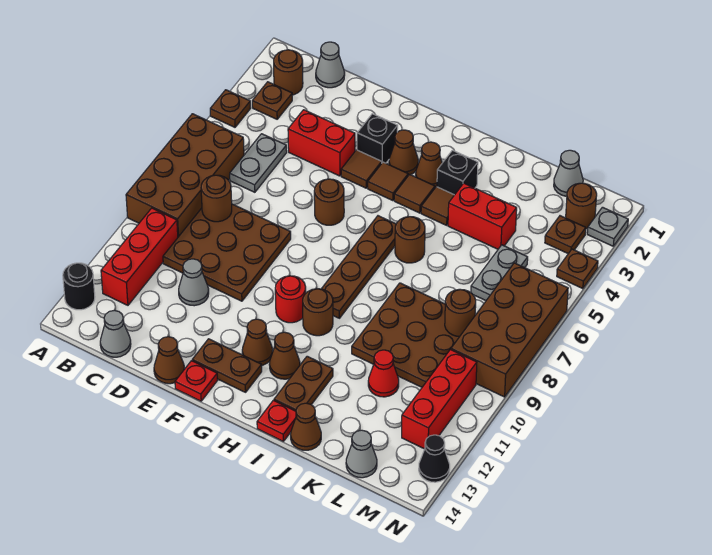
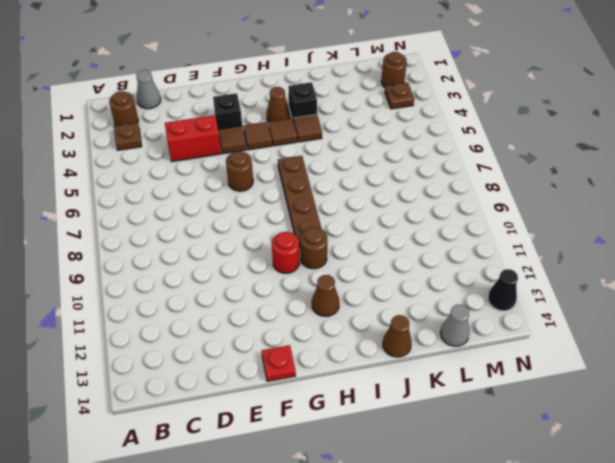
none -> brown plate A4 level 1
none -> brown brick A6:B9 level 1
none -> black round brick A13 level 1
none -> red brick B10:B12 level 1

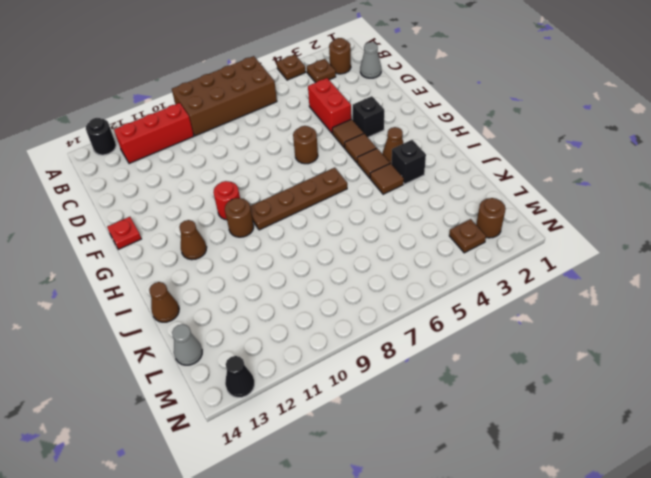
none -> grey plate C5:C6 level 1
none -> brown plate C8:E10 level 1
none -> grey cone C14 level 1
none -> grey cone D11 level 1

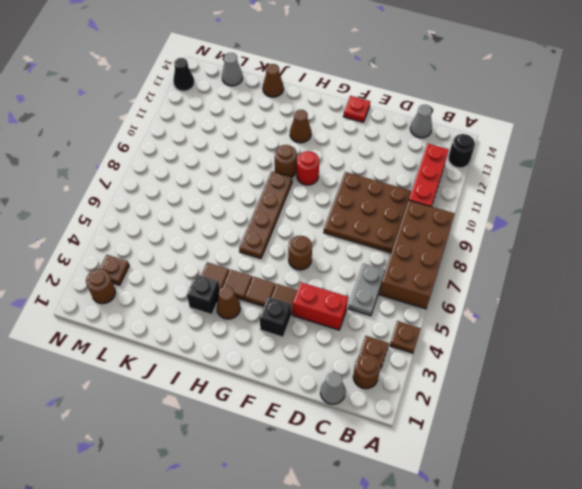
none -> grey cone D11 level 1
none -> brown cone E14 level 1
none -> brown plate F13:G13 level 1
none -> brown cone G3 level 1

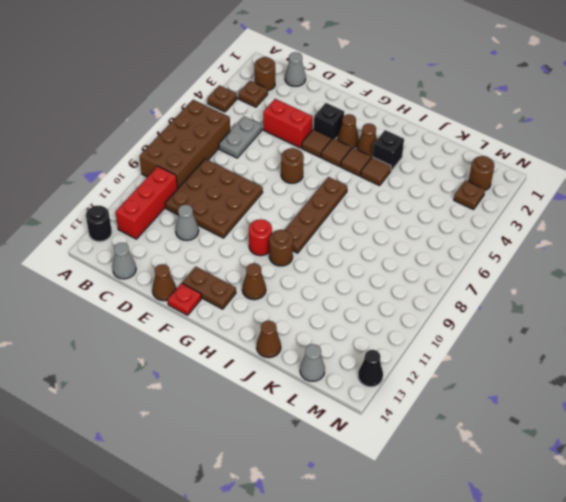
none -> brown cone G12 level 1
none -> brown round brick I6 level 1
none -> brown plate I12:I13 level 1
none -> red plate I14 level 1

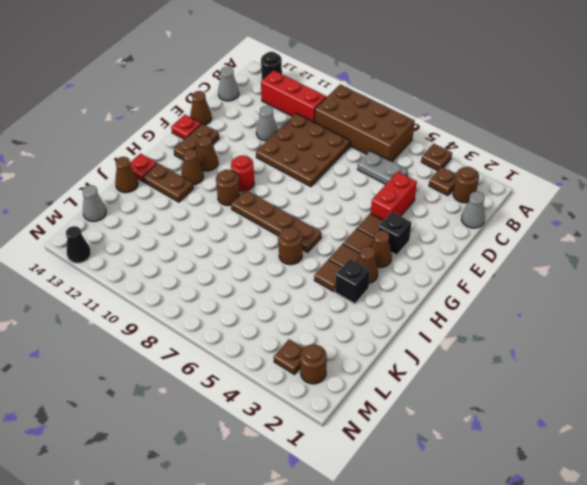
none -> brown round brick F6 level 1
none -> red brick J4:K4 level 1
none -> brown plate J8:L10 level 1
none -> red cone K11 level 1

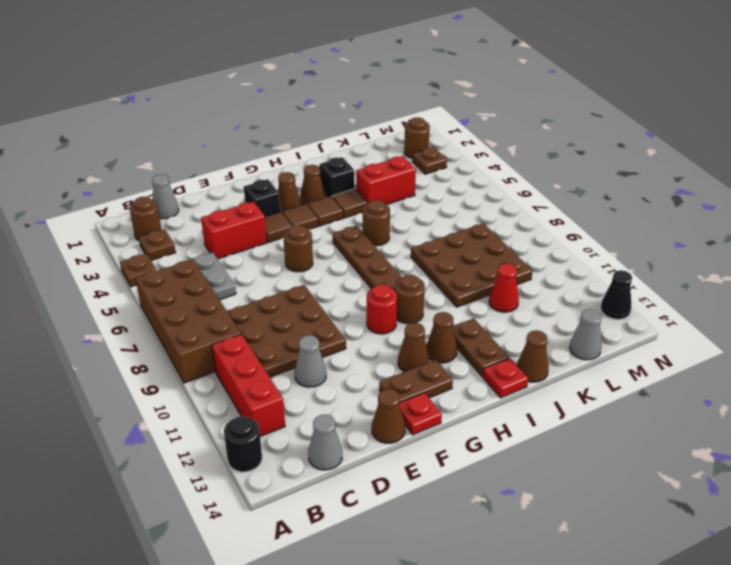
none -> grey cone L1 level 1
none -> grey plate L5:L6 level 1
none -> brown brick M6:N9 level 1
none -> red brick M10:M12 level 1

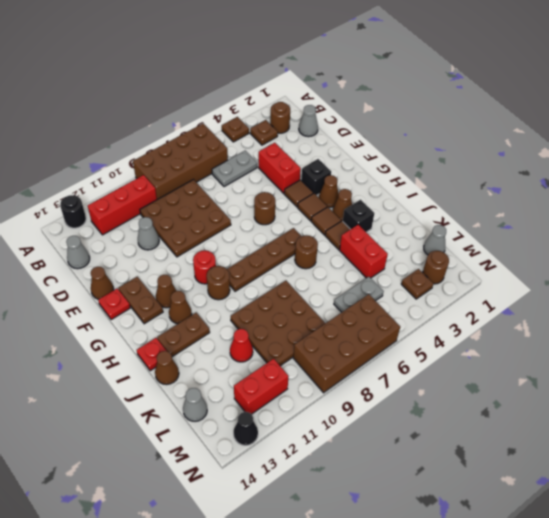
red brick M11:M12 level 1 -> red brick M10:M12 level 1
none -> grey plate N2 level 1
none -> brown plate N4 level 1
none -> brown round brick C8 level 2
none -> brown round brick L8 level 2

